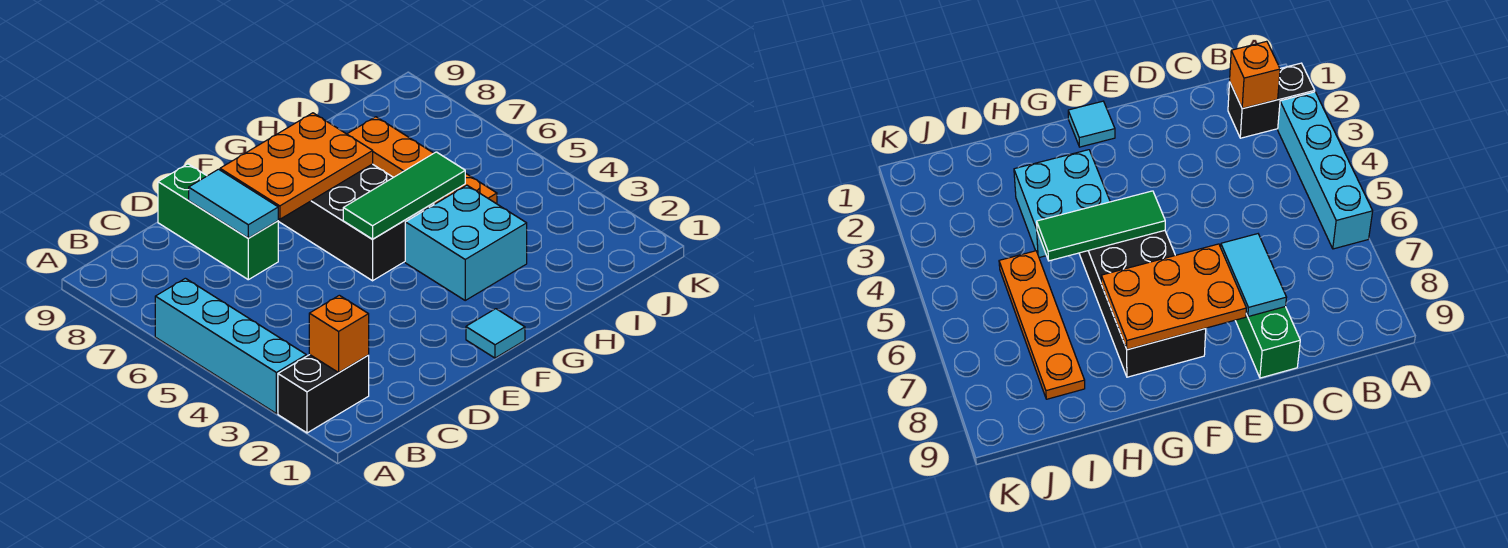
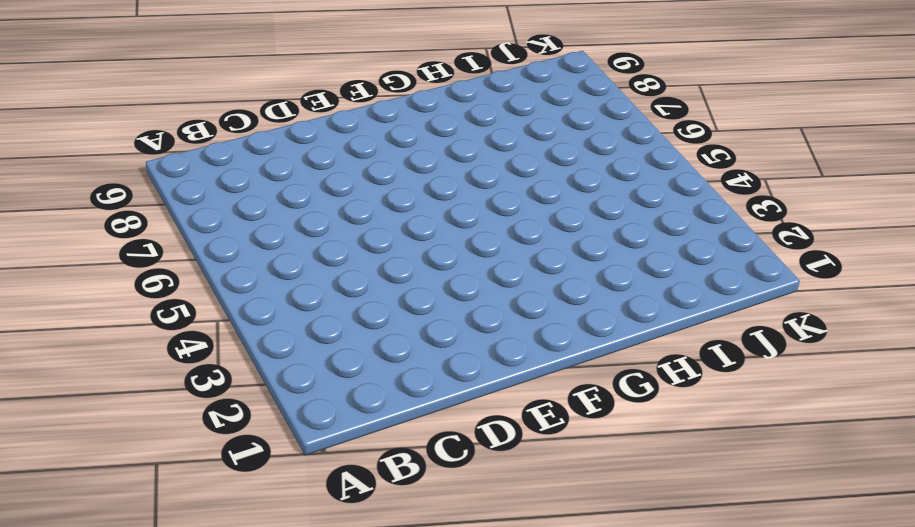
none -> black brick A2:B2 level 1
none -> cyan brick A3:A6 level 1

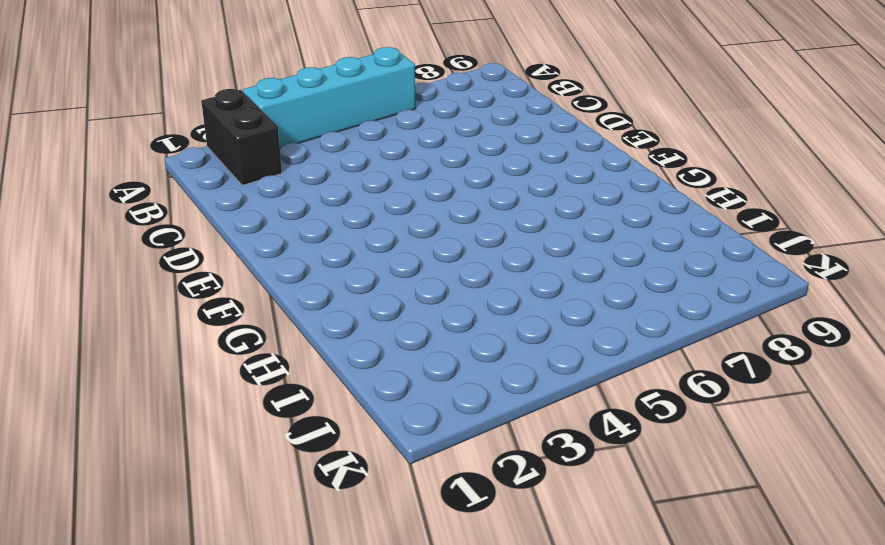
none -> green brick D7:D9 level 1
none -> cyan tile F1 level 1

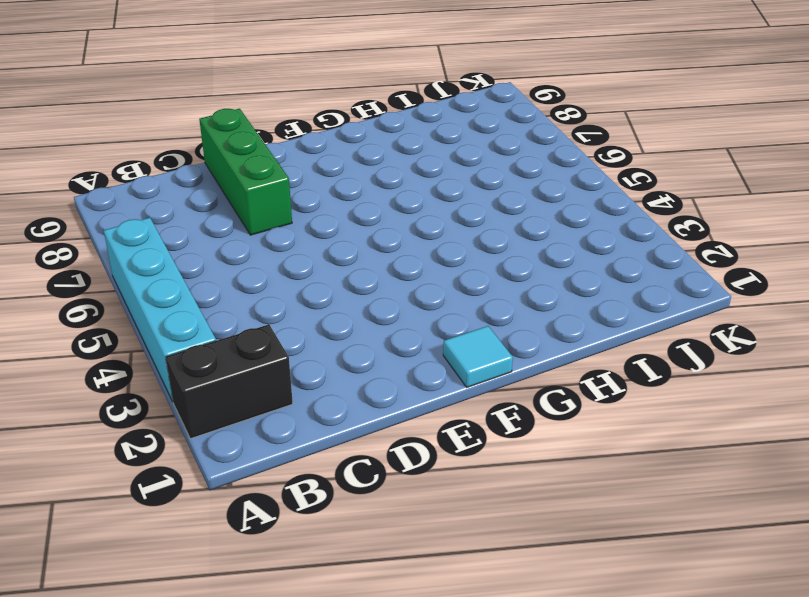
none -> black brick F5:G8 level 1
none -> cyan brick G3:H4 level 1

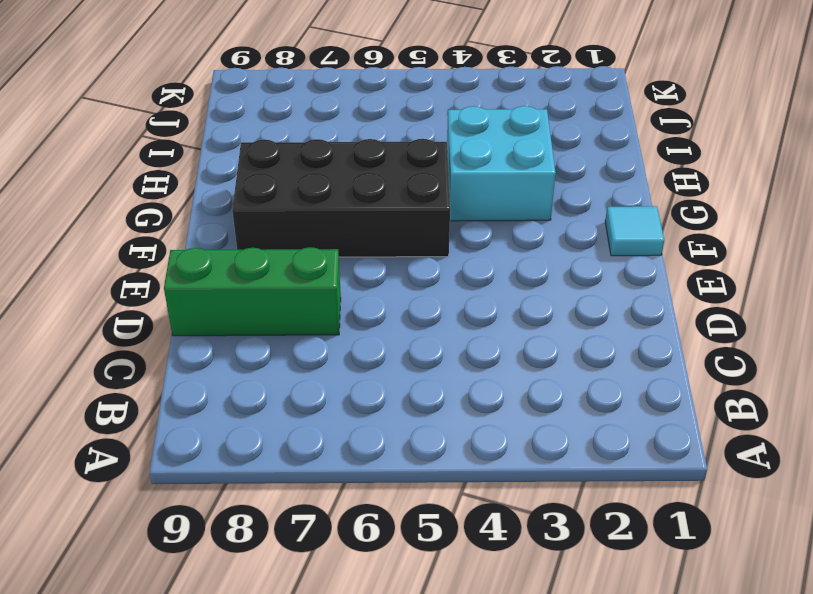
none -> black brick A2:B2 level 1
none -> cyan brick A3:A6 level 1

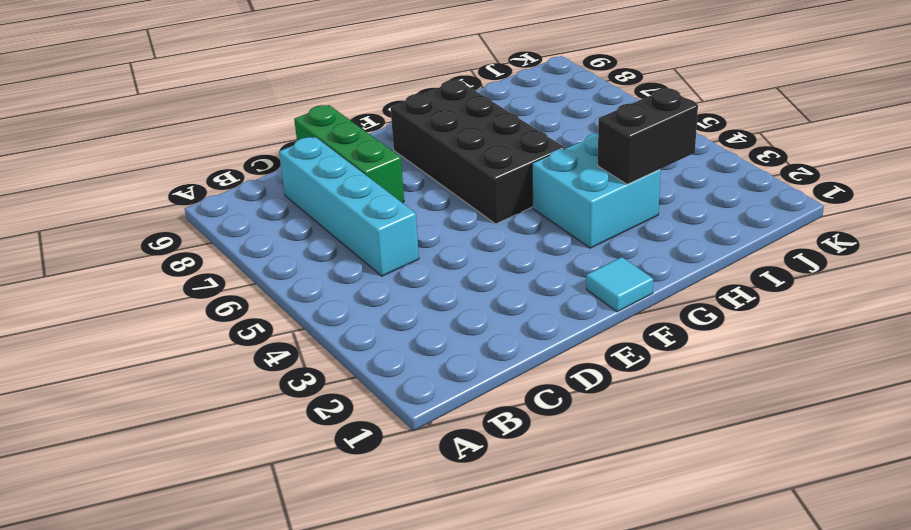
cyan brick C5:C8 level 1 -> cyan brick A3:A6 level 1
black brick H3:I3 level 2 -> black brick A2:B2 level 1
none -> orange plate I5:I8 level 1
none -> orange brick B2 level 2

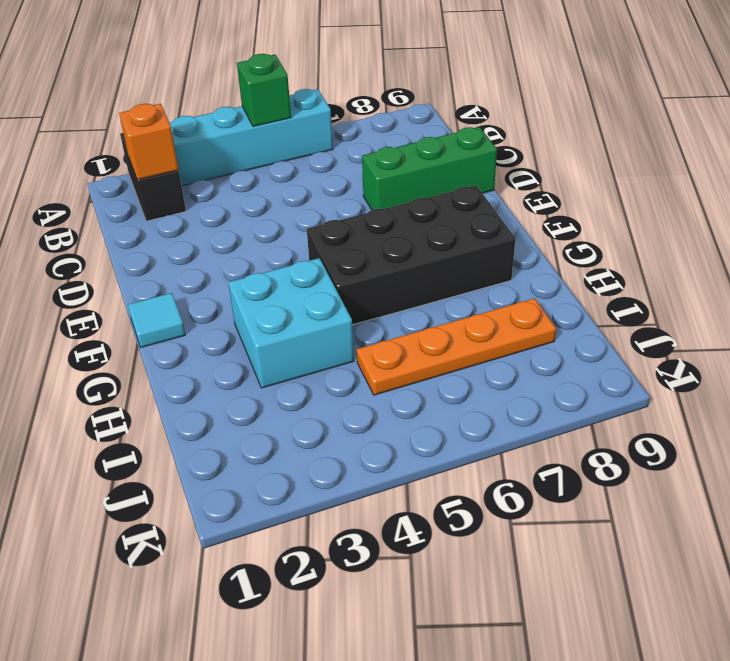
green brick A5 level 2 -> none
none -> cyan tile D7:D8 level 2
none -> orange plate E7:G8 level 2

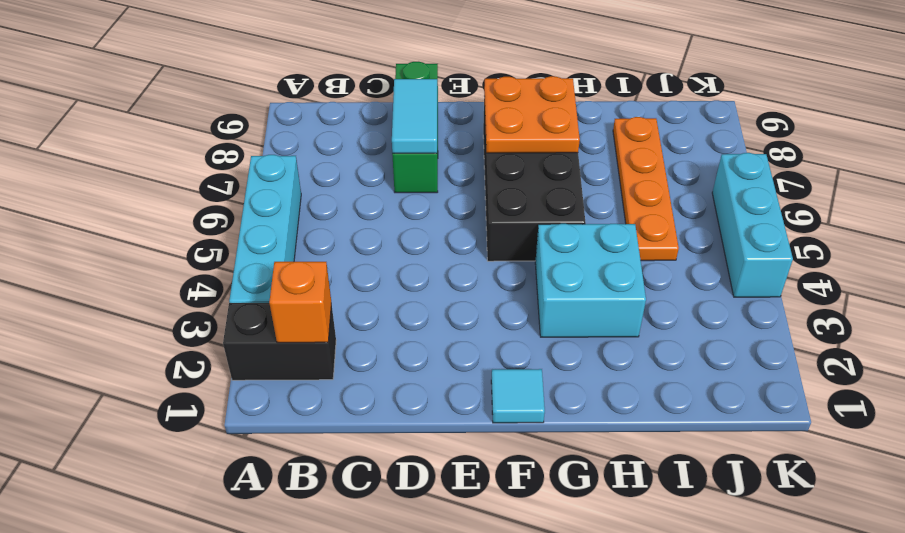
orange plate F7:G8 level 2 -> orange plate E7:G8 level 2
cyan brick K4:K6 level 1 -> none
none -> green tile F5:H5 level 2

